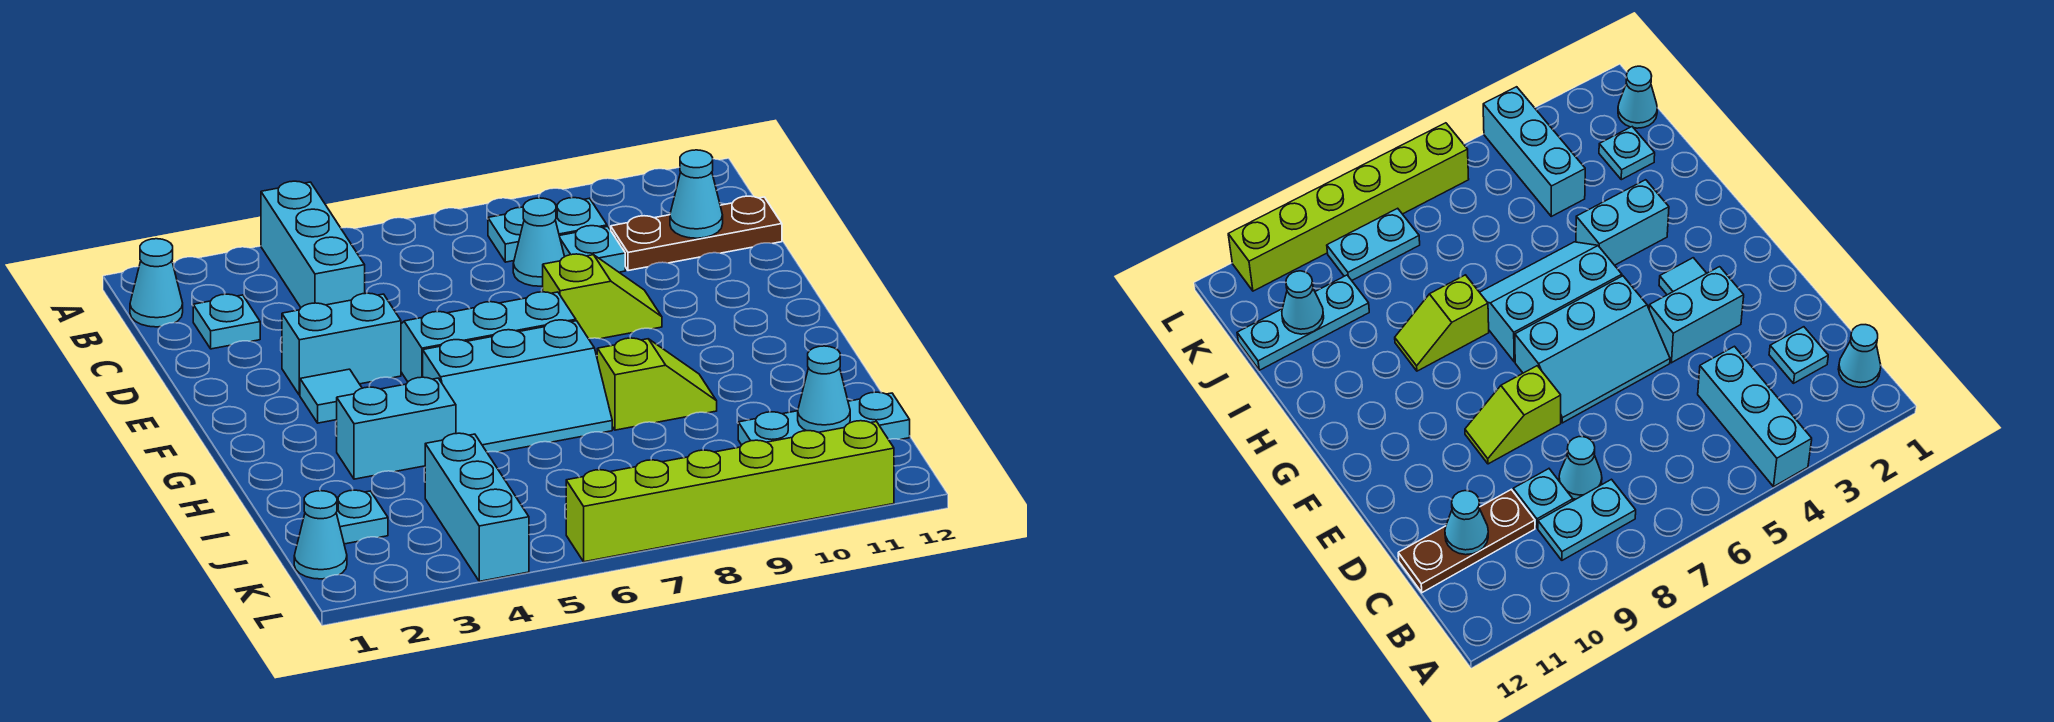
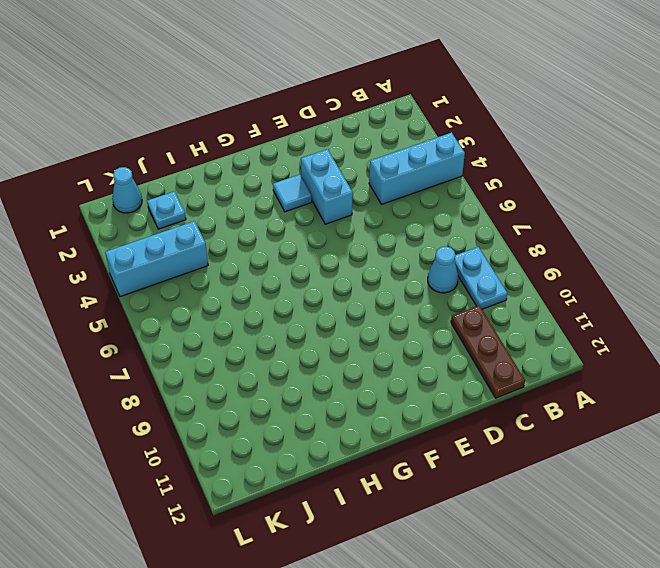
none -> cyan cone B1 level 1
none -> cyan plate C2 level 1
none -> cyan plate C9 level 1

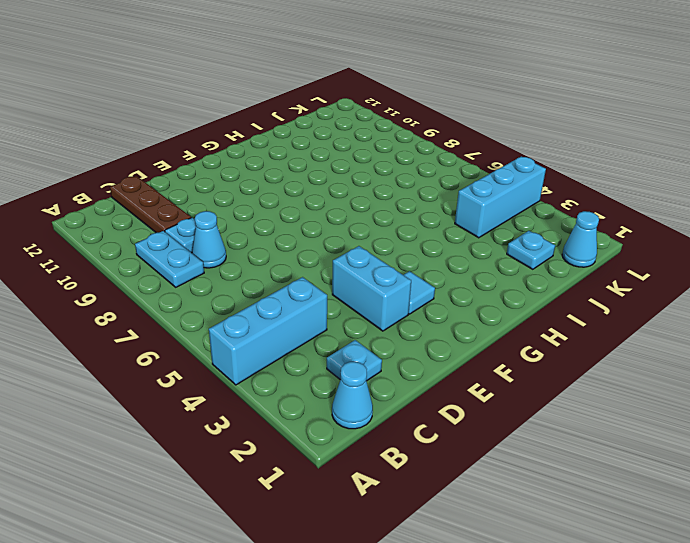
none -> cyan slope E5:F7 level 1 top F
none -> lime slope E8:E9 level 1 top 8
none -> cyan slope G5:H7 level 1 top G

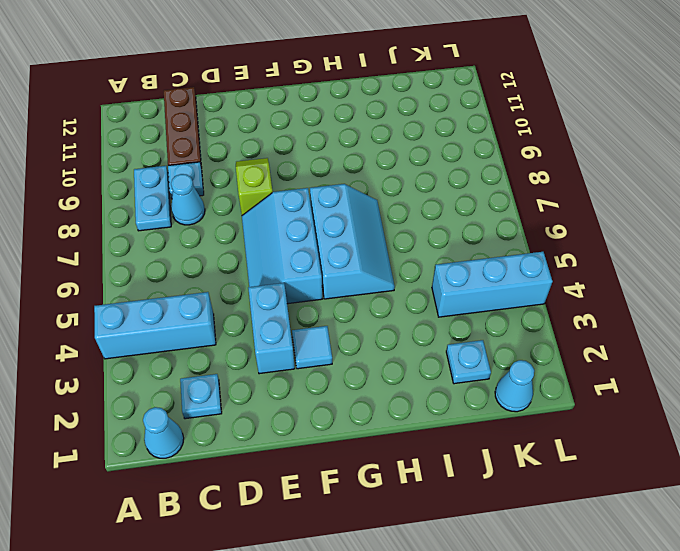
none -> cyan brick H3:H4 level 1
none -> lime slope H8:H9 level 1 top 8
none -> cyan plate J10:J12 level 1

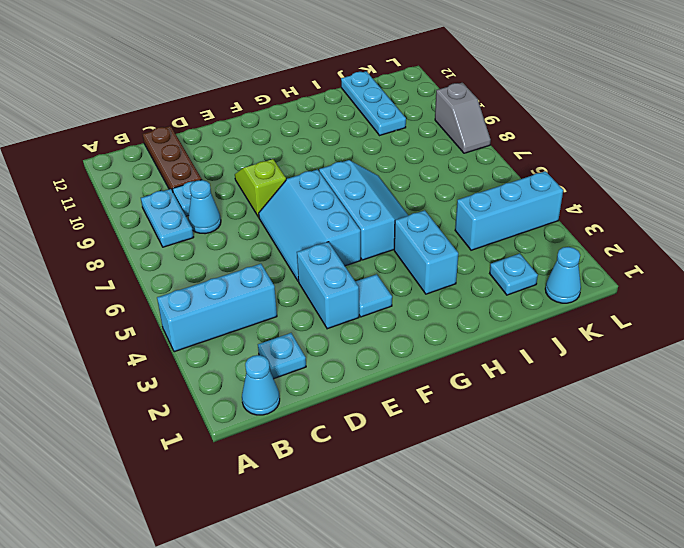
grey slope L8:L9 level 1 top 9 -> lime brick L6:L11 level 1
none -> lime slope H8:H9 level 1 top 8
none -> cyan plate K8:K9 level 1
none -> cyan cone C11 level 2

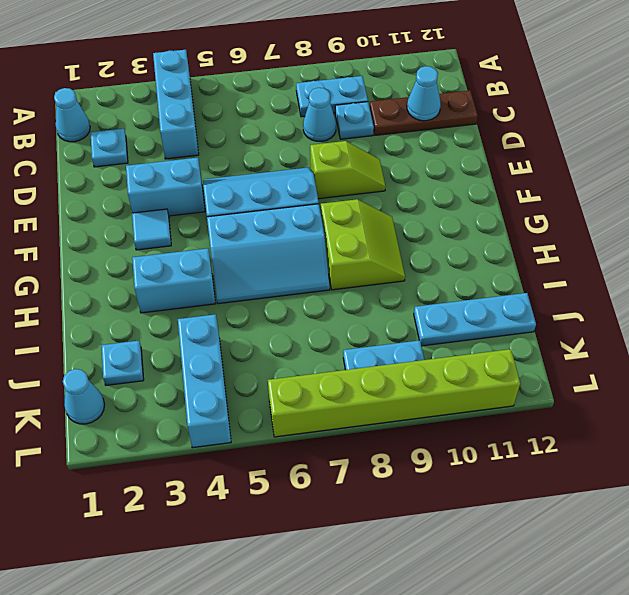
lime slope G8:H9 level 1 top 8 -> lime slope H8:H9 level 1 top 8
none -> cyan cone J11 level 2

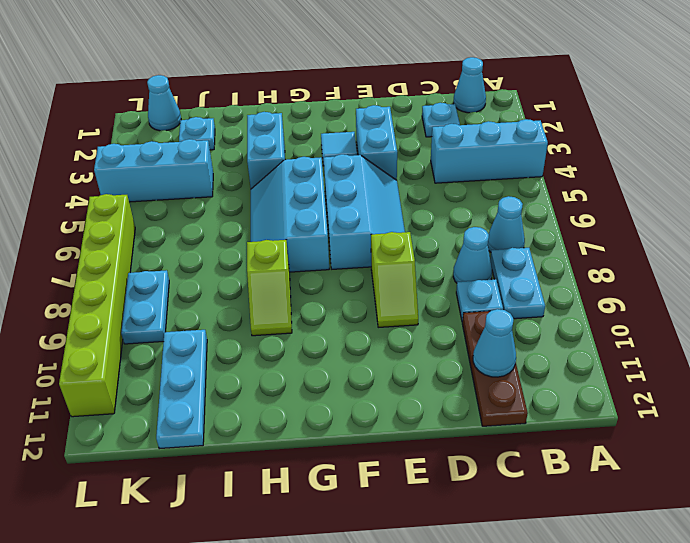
cyan cone B7 level 1 -> cyan cone J11 level 2

